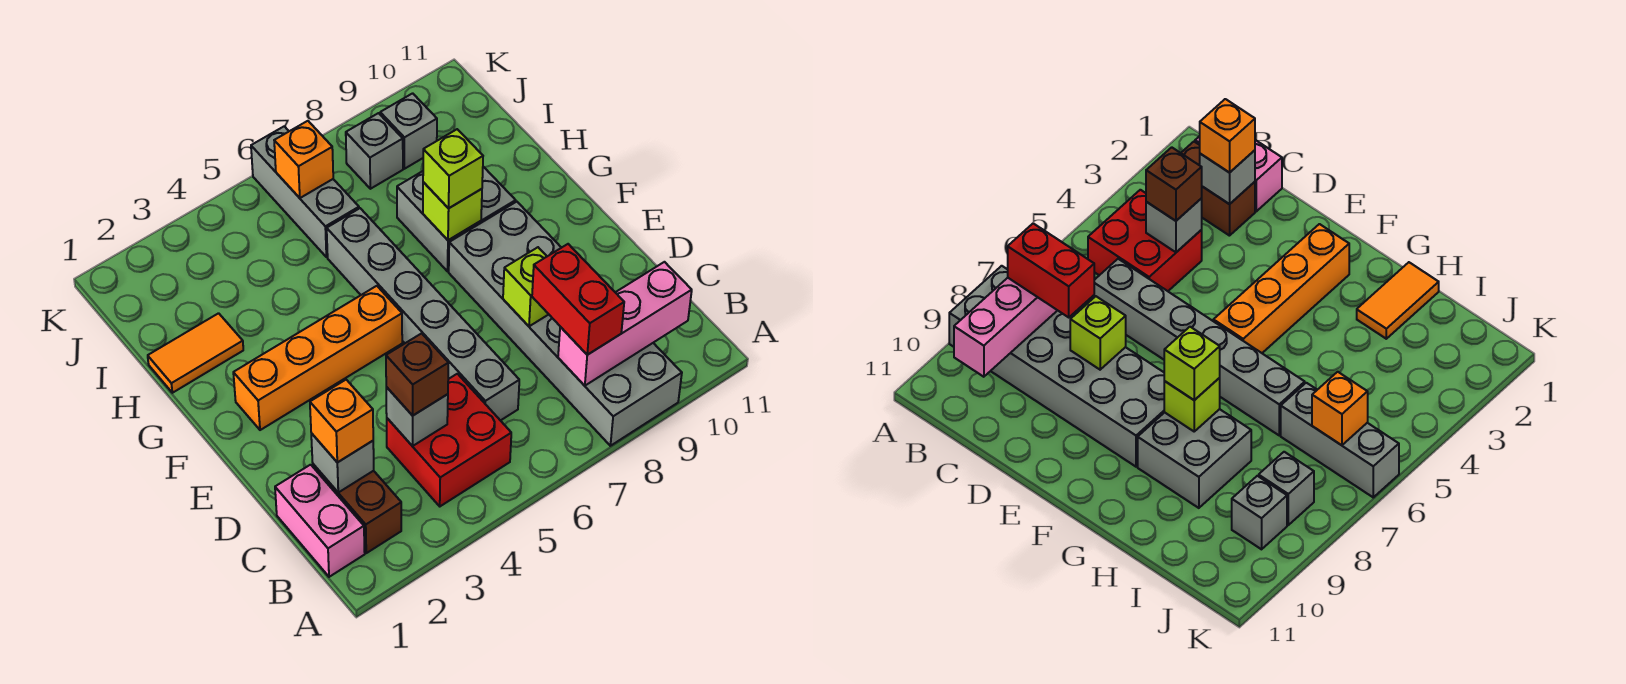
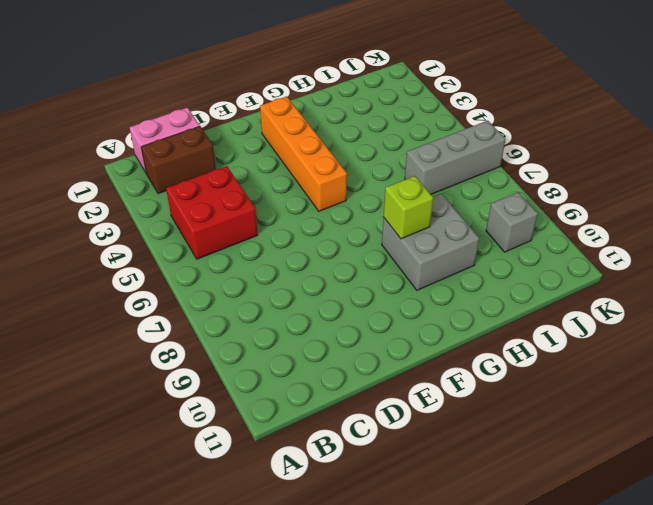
none -> grey brick A8:F9 level 1
none -> grey brick C6:H6 level 1
none -> orange tile H1:H2 level 1

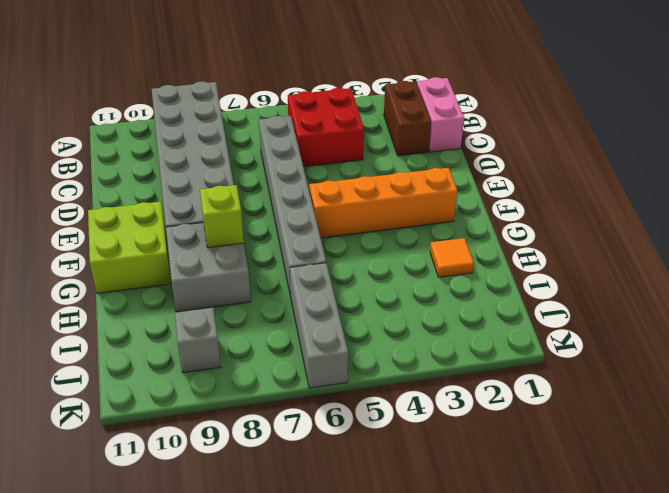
lime brick F10:G11 level 1 -> none
orange tile H2 level 1 -> orange tile H1:H2 level 1
none -> grey brick J8 level 1
none -> pink brick B8:B10 level 2
none -> grey brick C2 level 2

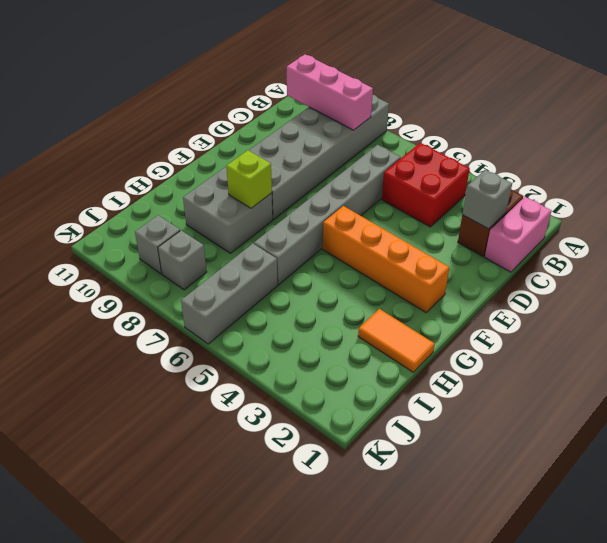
none -> grey brick C4 level 2
none -> lime brick D8 level 2
none -> orange brick J6 level 2

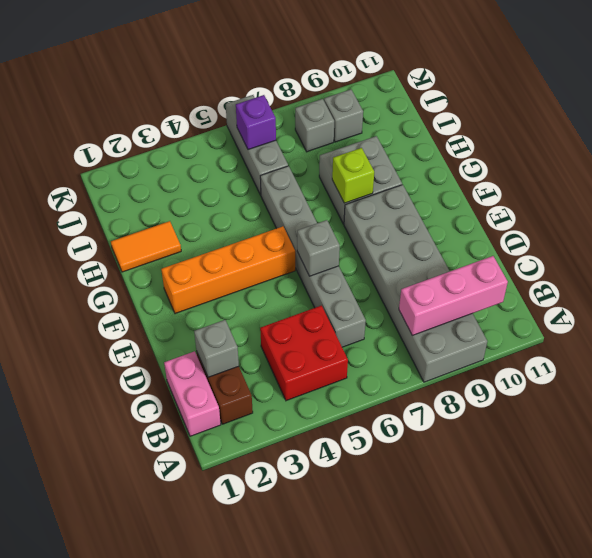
grey brick E6 level 2 -> grey brick C4 level 2
purple brick J6 level 2 -> orange brick J6 level 2
none -> lime brick D8 level 2
none -> red brick B8:C8 level 3
none -> orange brick C2 level 3

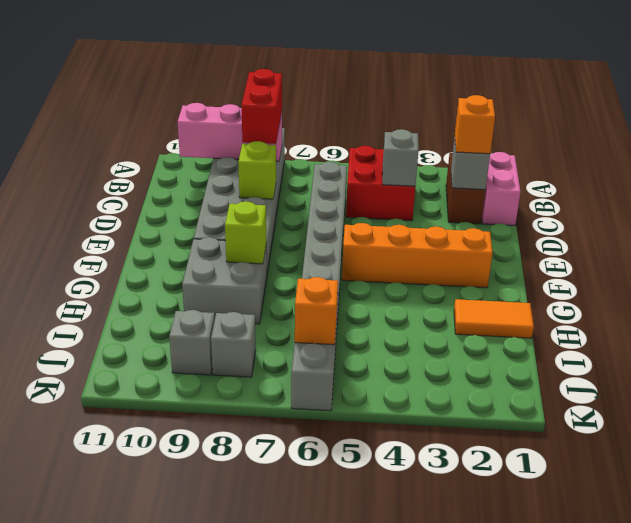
none -> brown brick C4 level 3
none -> lime brick G8 level 3

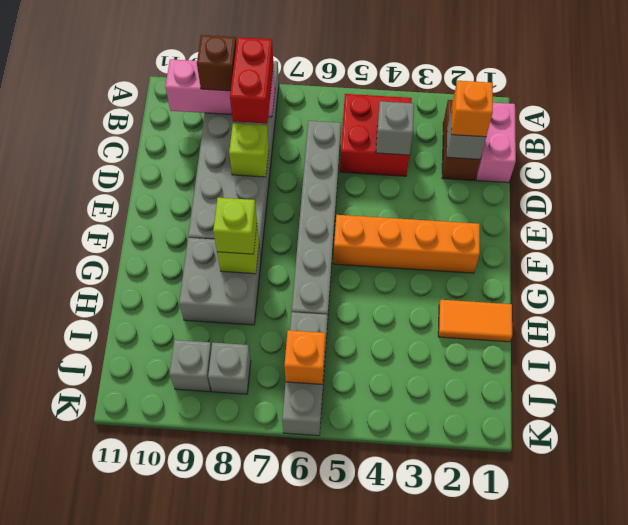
brown brick B9 level 3 -> brown brick C4 level 3

